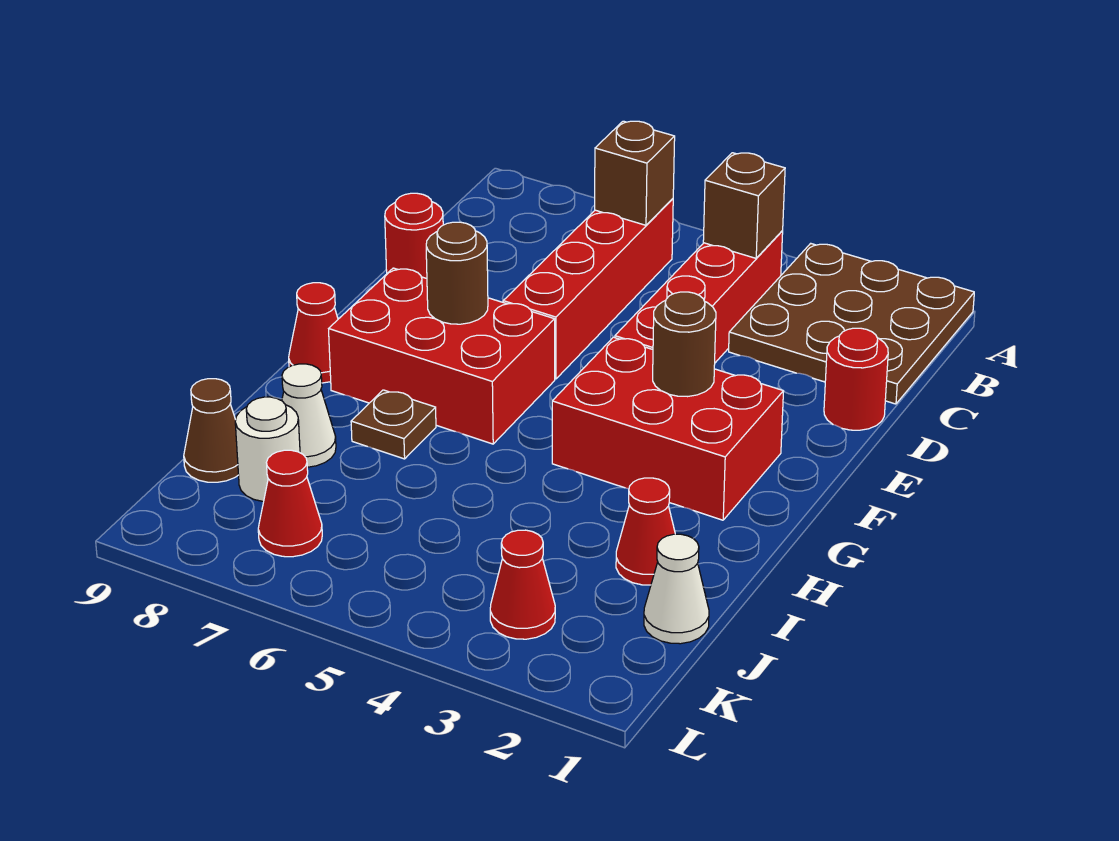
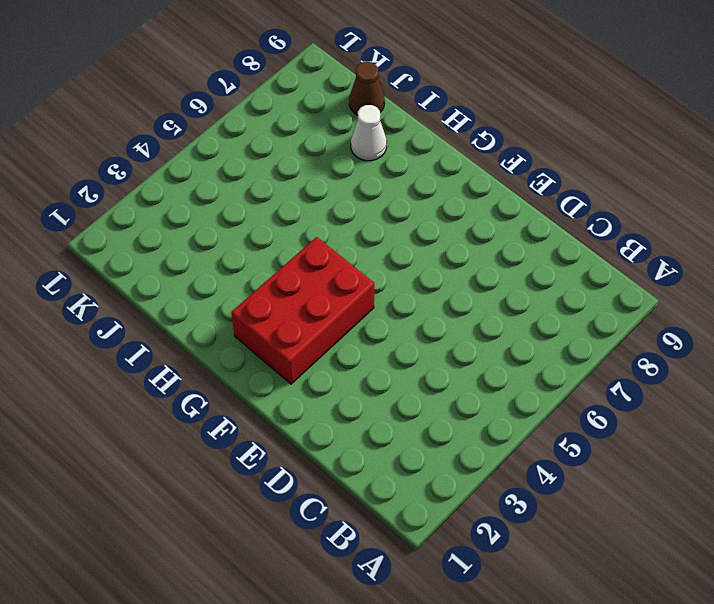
none -> brown plate A1:C3 level 1
none -> red brick B4:E4 level 1
none -> red brick B6:E6 level 1

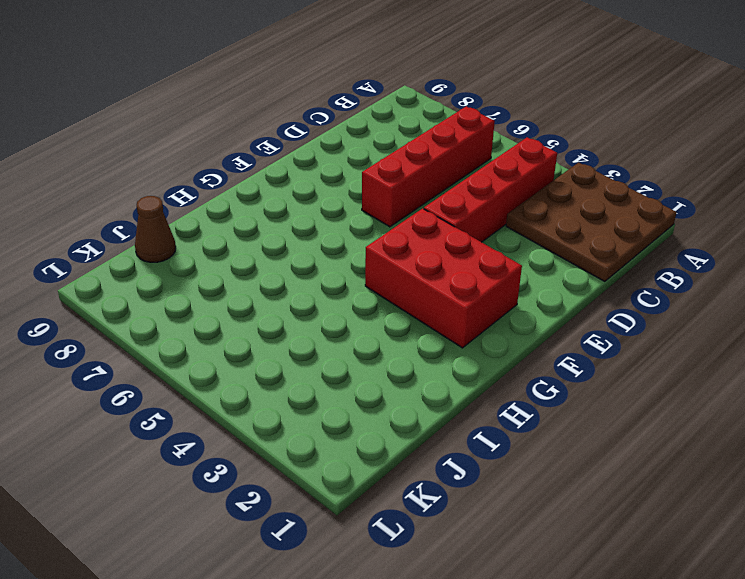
none -> red round brick D1 level 1
none -> red round brick D9 level 1
none -> red brick F6:G8 level 1

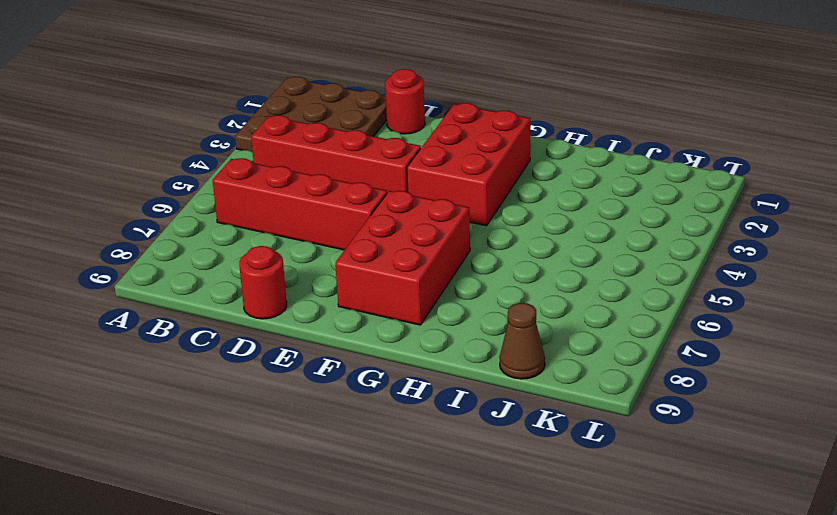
none -> red cone G9 level 1
none -> brown plate H7 level 1
none -> red cone I2 level 1

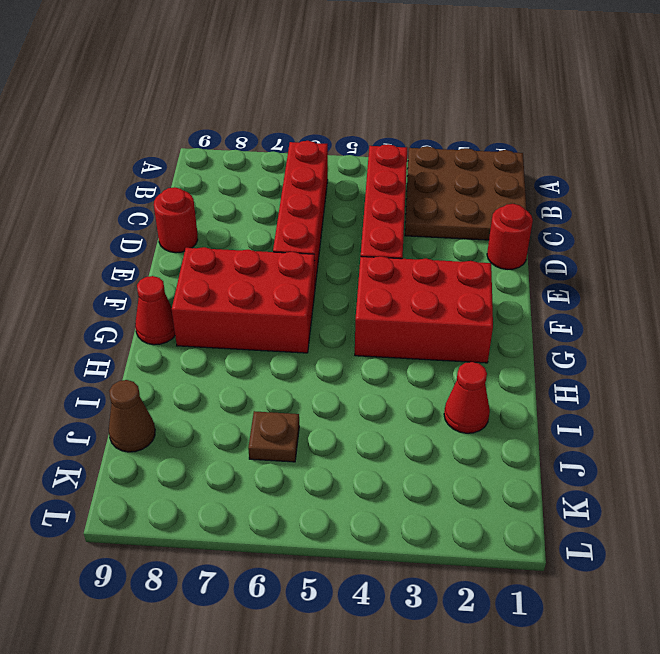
brown plate J6 level 1 -> brown plate H7 level 1
none -> white cone I8 level 1
none -> white cone J1 level 1
none -> white round brick J8 level 1

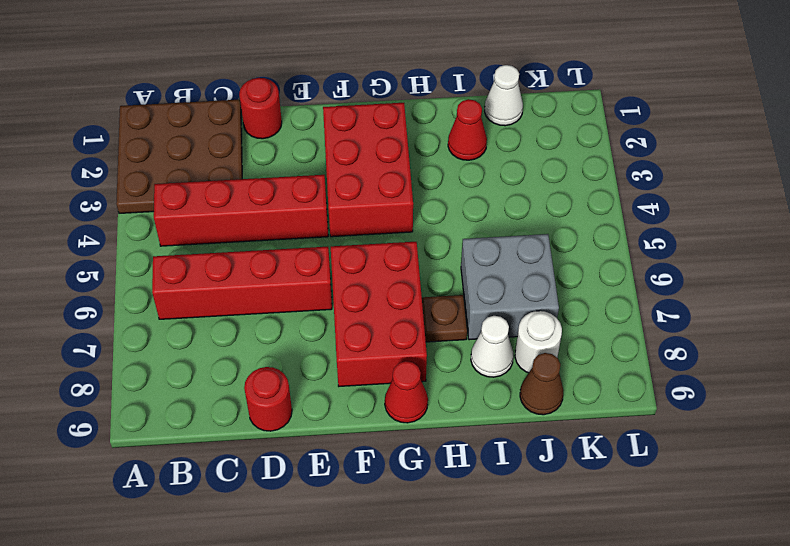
grey brick I6:J7 level 1 -> none
none -> red cone K3 level 1
none -> red cone K7 level 1
none -> brown brick B4 level 2

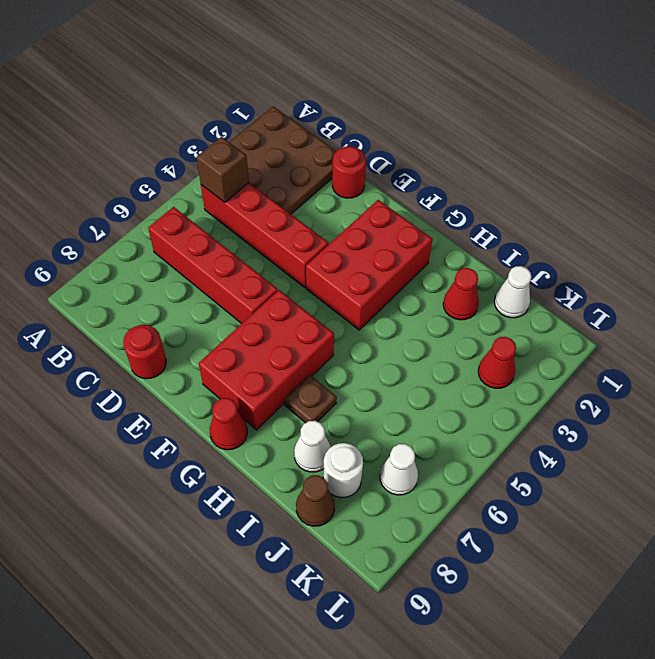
white cone K7 level 1 -> red cone K7 level 1
none -> brown brick B6 level 2
none -> brown round brick F3 level 2
none -> brown round brick F7 level 2

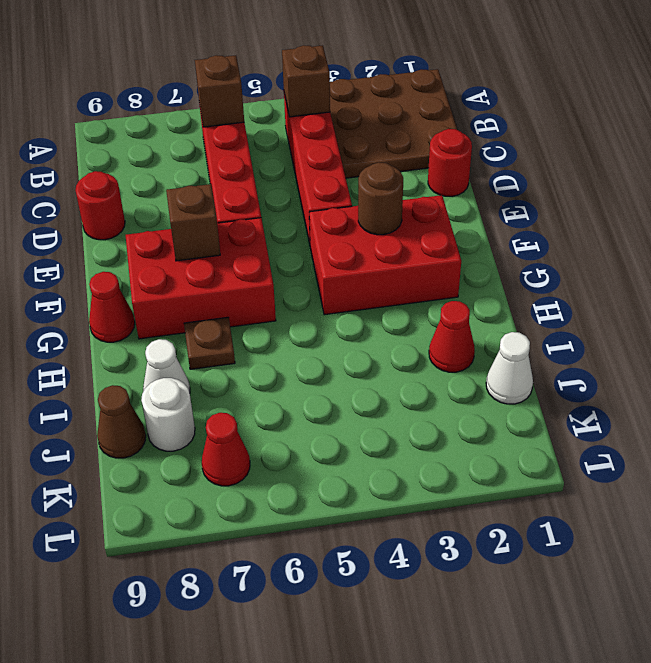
brown brick F7 level 2 -> brown round brick F7 level 2
none -> red cone K3 level 1

